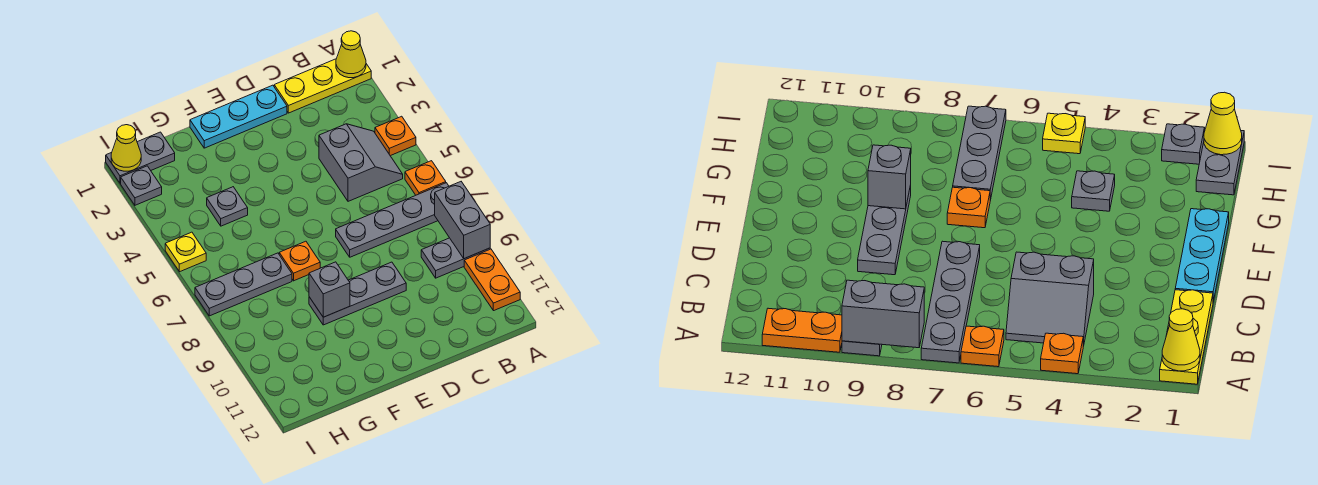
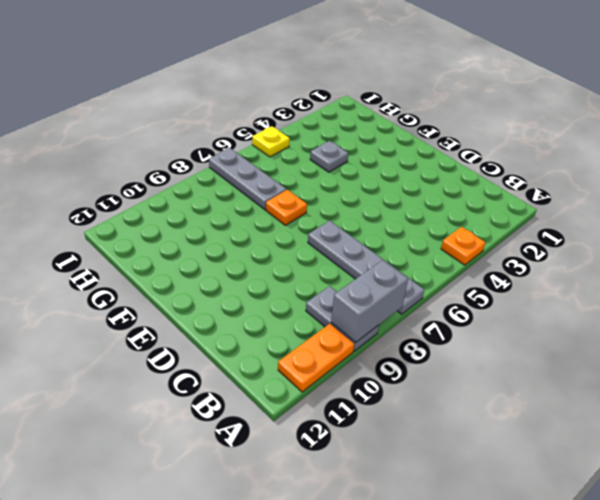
none -> yellow plate A1:C1 level 1
none -> orange plate A6 level 1
none -> grey slope B4:C5 level 1 top C

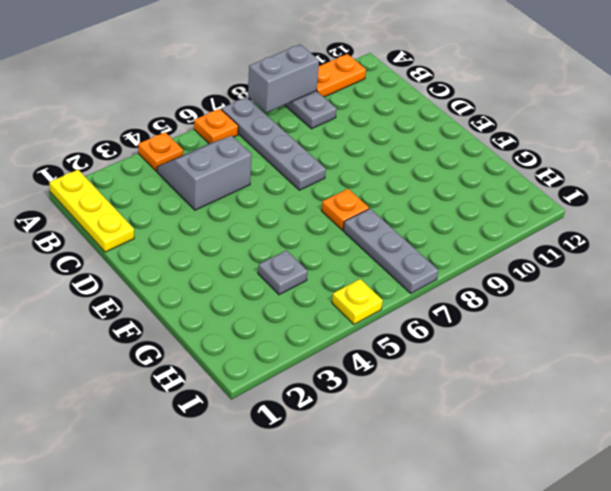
none -> cyan plate D1:F1 level 1
none -> grey plate D9:F9 level 1
none -> grey plate H1:I1 level 1

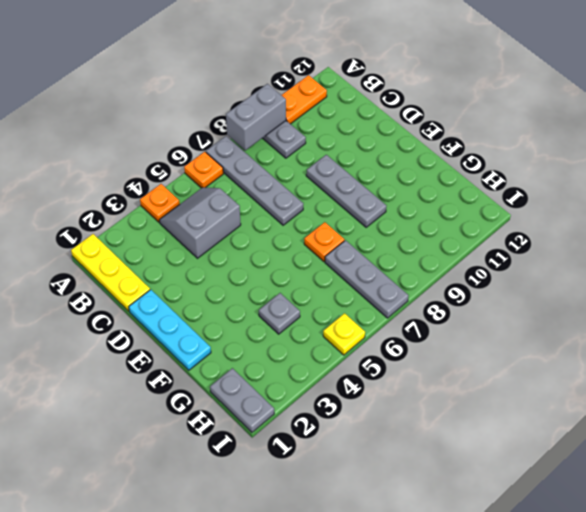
none -> grey plate I2 level 1
none -> yellow cone A1 level 2
none -> grey brick F9 level 2

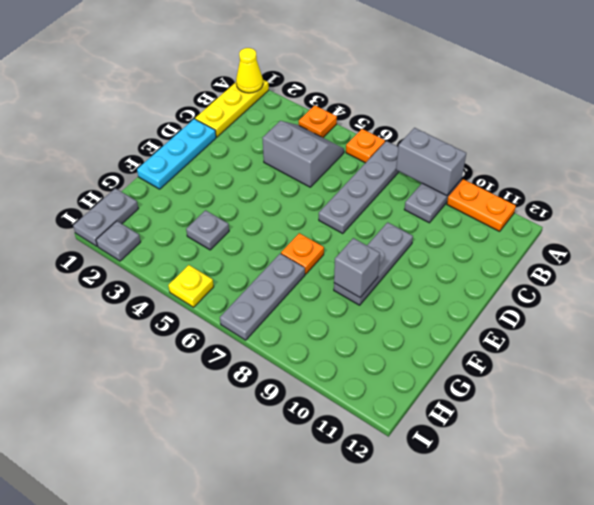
none -> yellow cone I1 level 2

